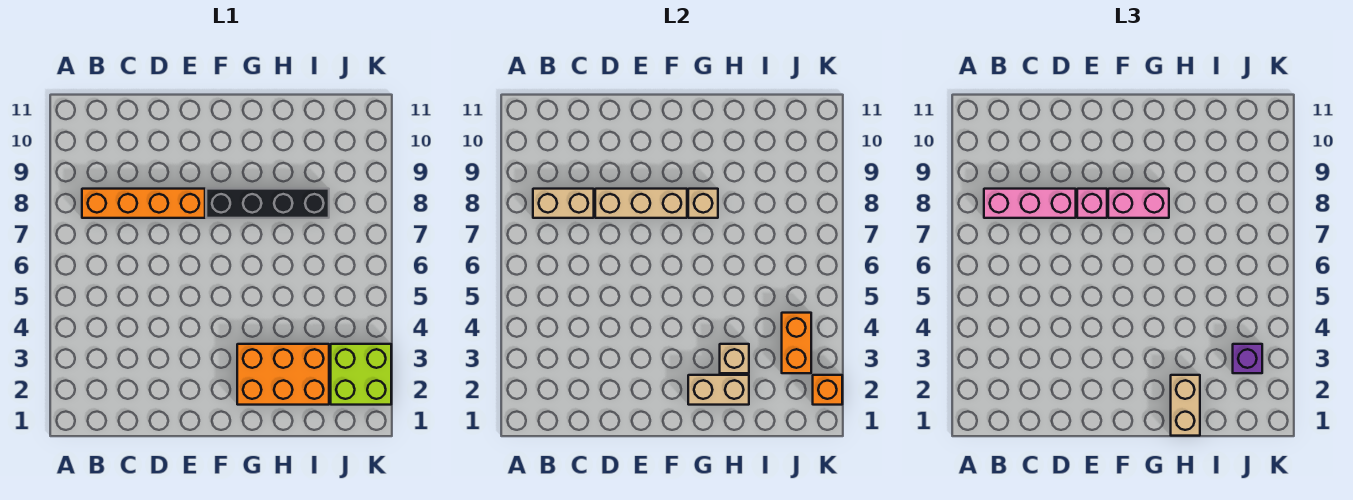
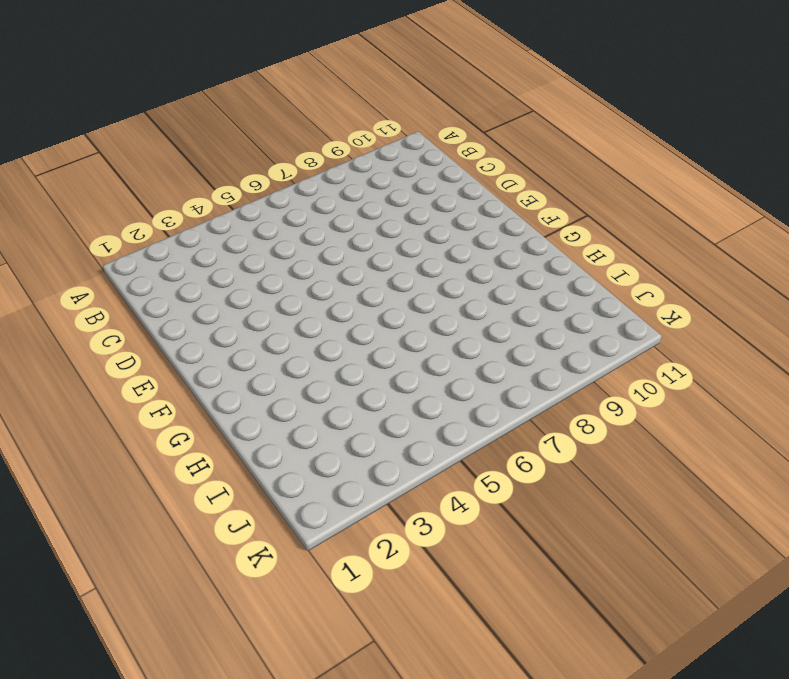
none -> orange brick B8:E8 level 1
none -> black brick F8:I8 level 1
none -> orange brick G2:I3 level 1

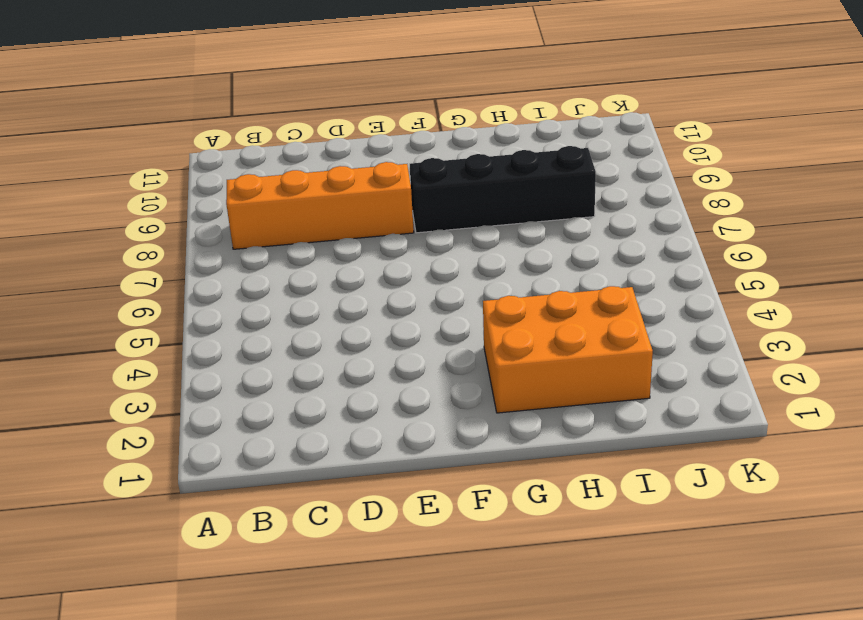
none -> lime brick J2:K3 level 1
none -> tan brick B8:C8 level 2
none -> tan brick D8:F8 level 2

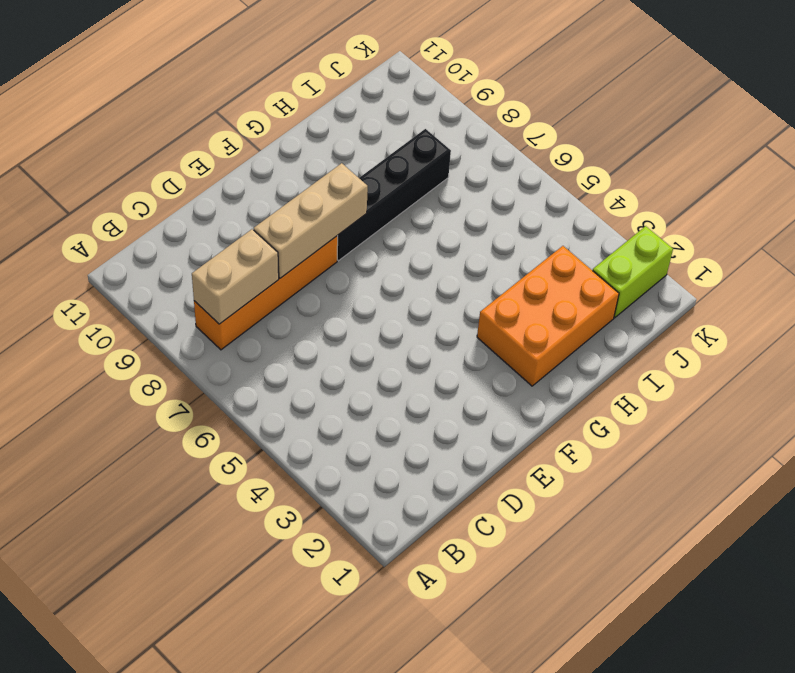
lime brick J2:K2 level 1 -> lime brick J2:K3 level 1
none -> tan brick G2:H2 level 2
none -> tan brick G8 level 2
none -> tan brick H3 level 2

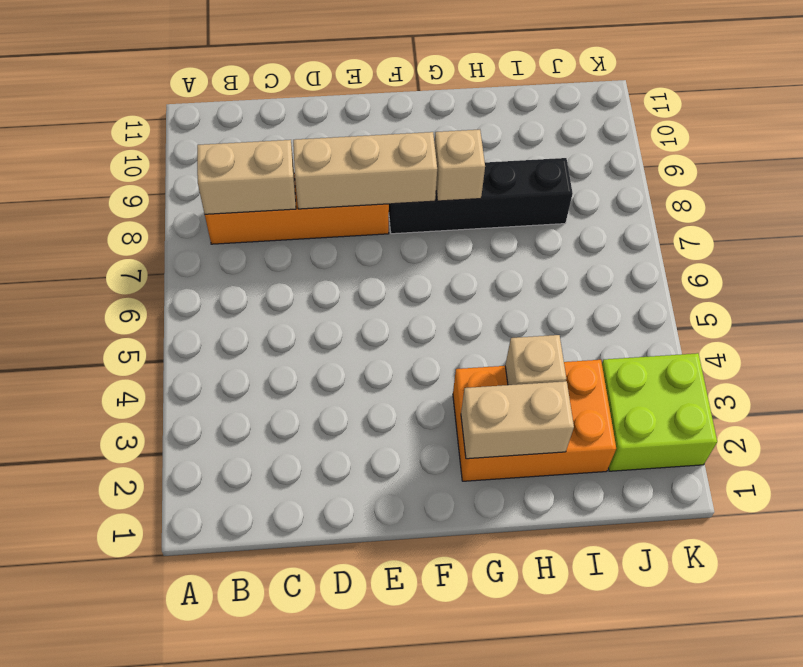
none -> orange brick J3:J4 level 2
none -> orange brick K2 level 2
none -> pink brick B8:D8 level 3

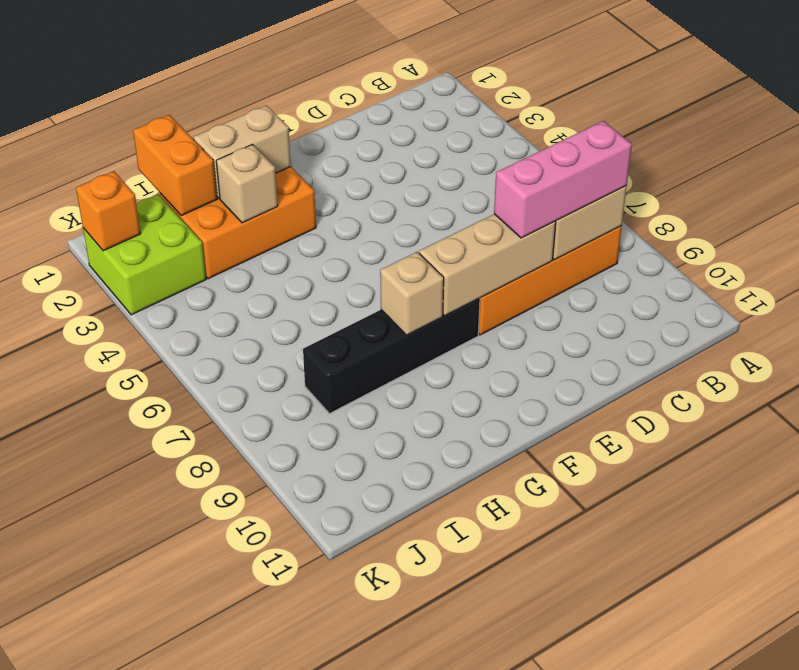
orange brick I1:I2 level 2 -> orange brick J3:J4 level 2
none -> pink brick E8 level 3
none -> pink brick F8:G8 level 3
none -> tan brick H1:H2 level 3

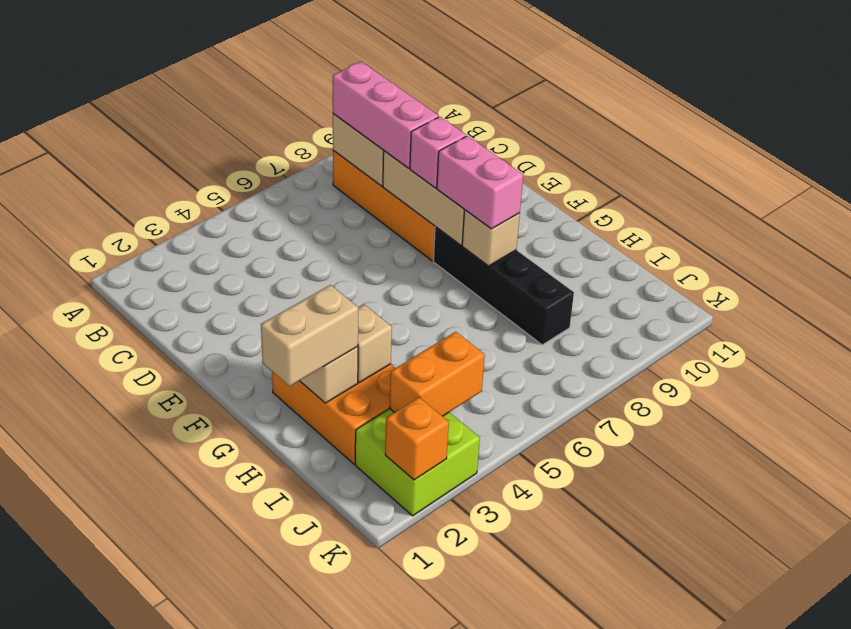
none -> purple brick J3 level 3

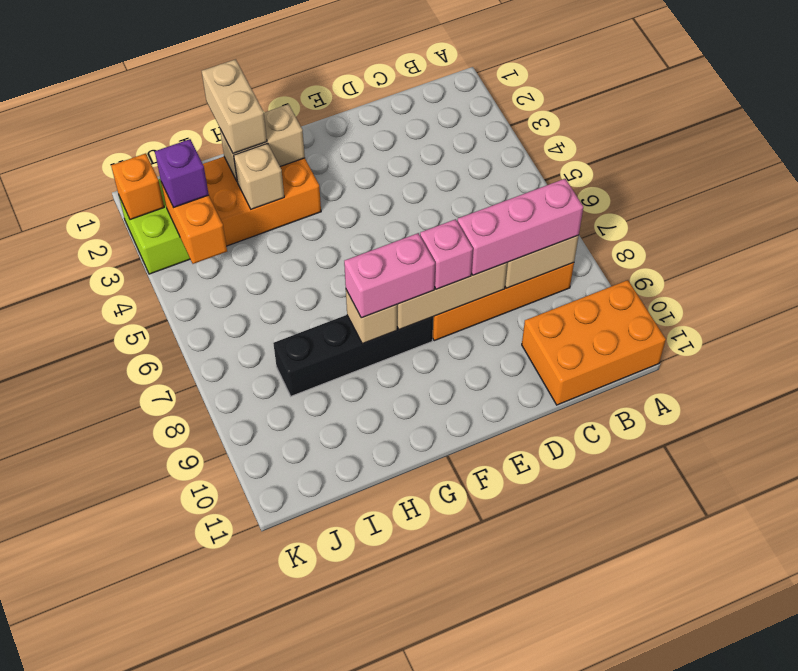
orange brick A10:C11 level 1 -> none

